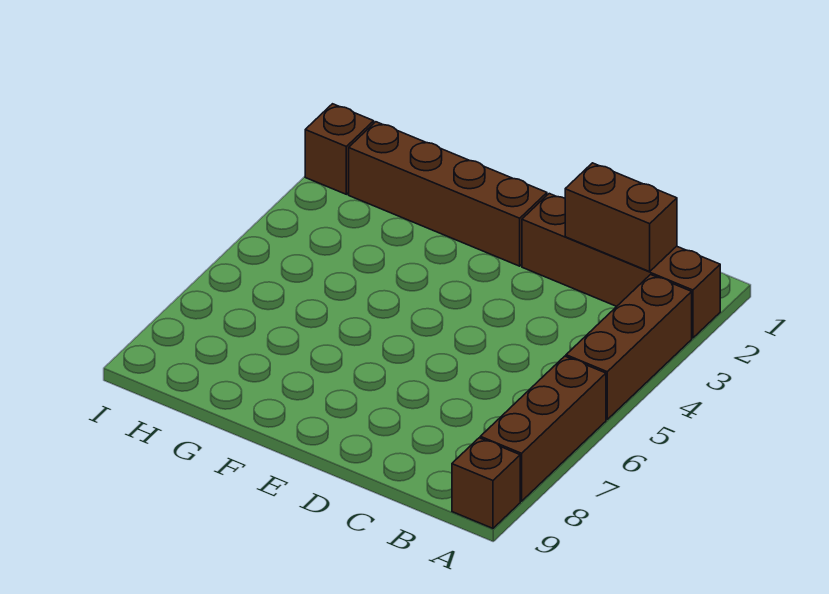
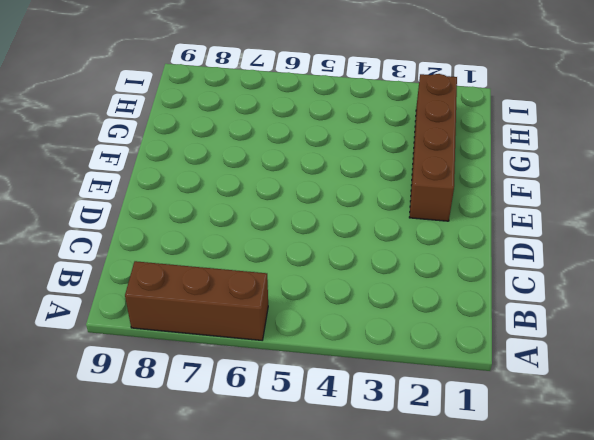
none -> brown brick A2:D2 level 1
none -> brown brick A3:A5 level 1

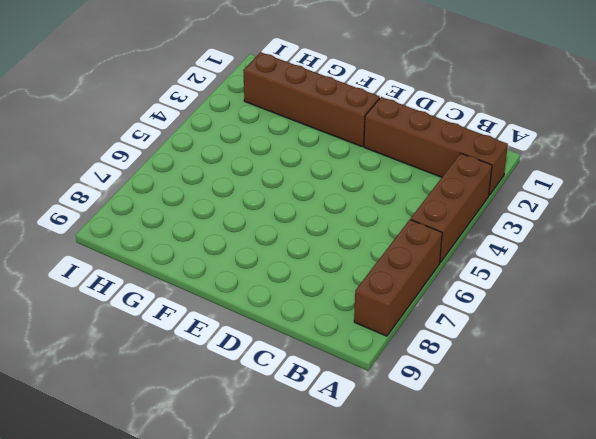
none -> brown brick A9 level 1
none -> brown brick I2 level 1

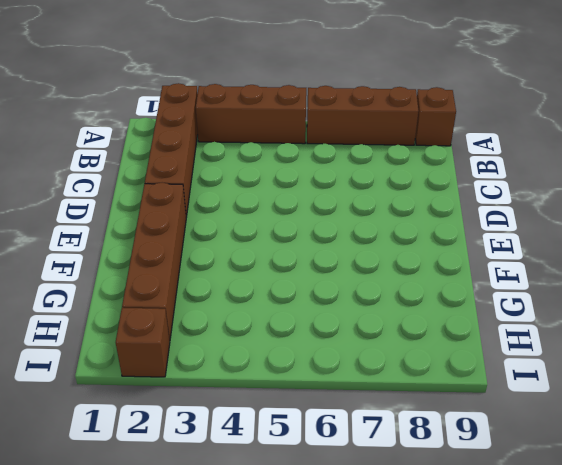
none -> brown brick B2:C2 level 2

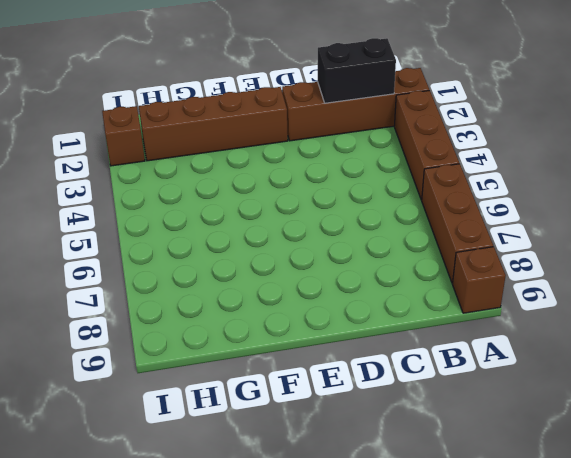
black brick B2:C2 level 2 -> brown brick B2:C2 level 2

